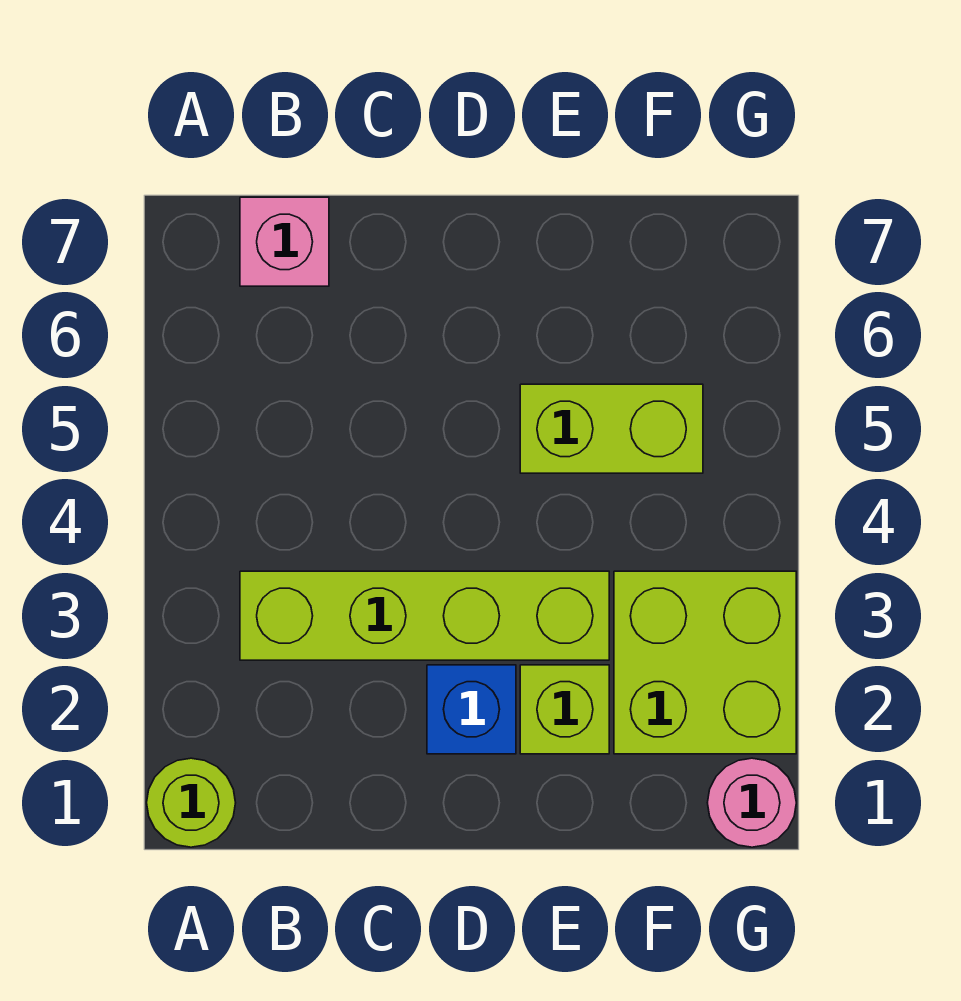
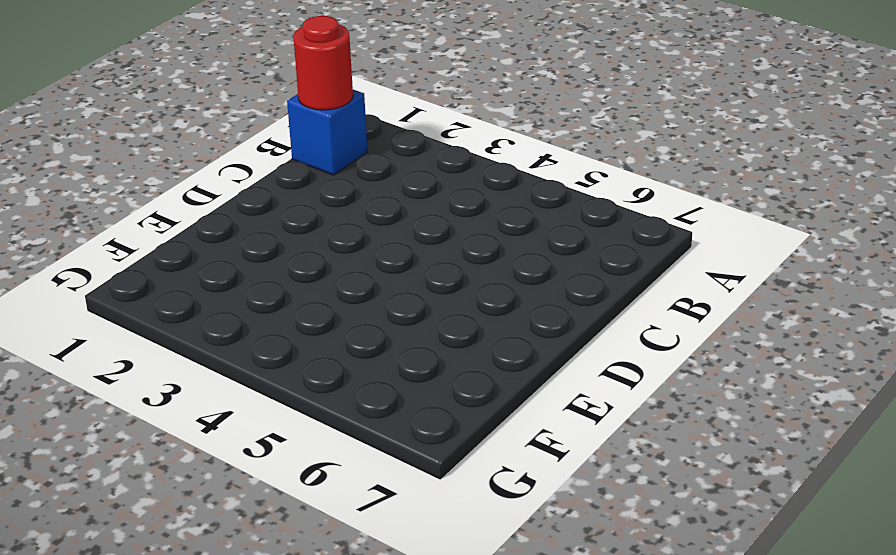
blue brick B1 level 1 -> blue brick D2 level 1
red round brick B1 level 2 -> none
none -> lime round brick A1 level 1
none -> lime brick B3:E3 level 1

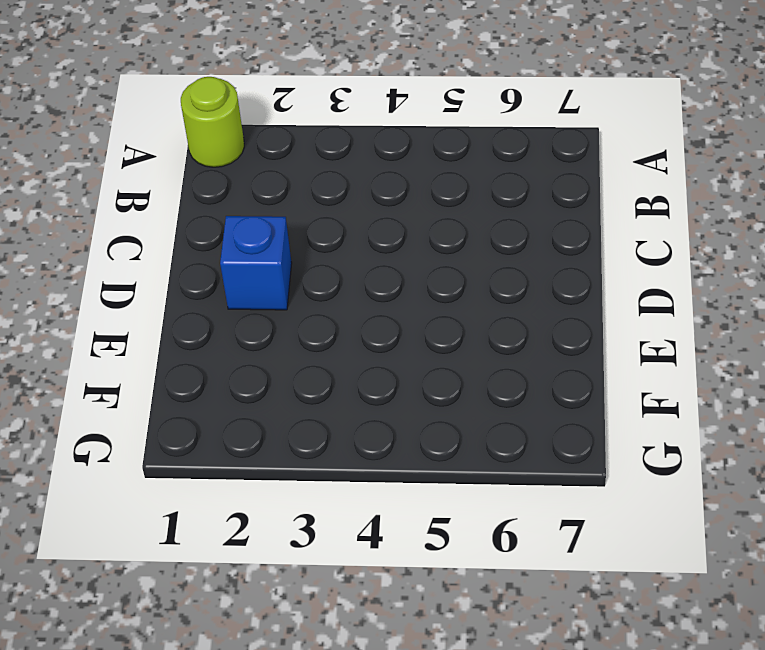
none -> lime brick B3:E3 level 1
none -> pink brick B7 level 1

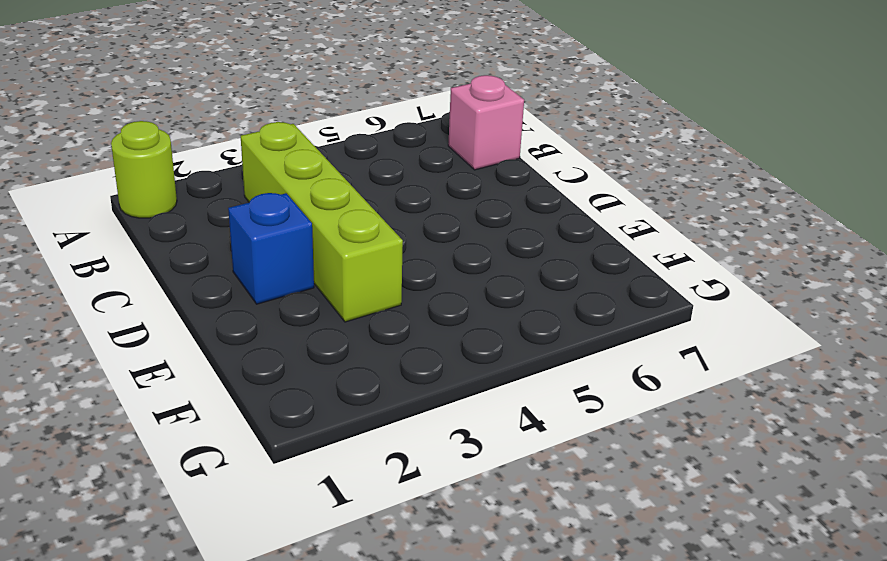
none -> lime brick E2 level 1
none -> lime brick E5:F5 level 1

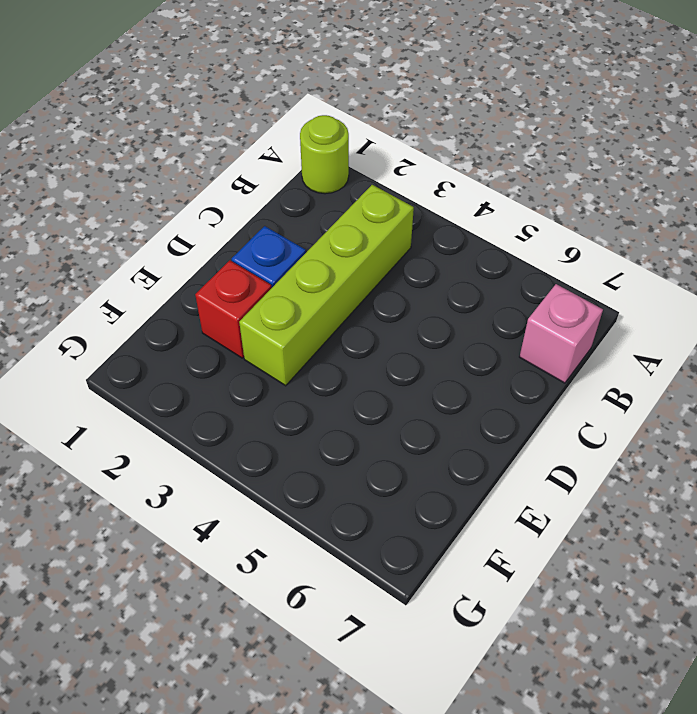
red brick E2 level 1 -> lime brick E2 level 1
none -> lime brick E5:F5 level 1
none -> lime brick F2:G3 level 1

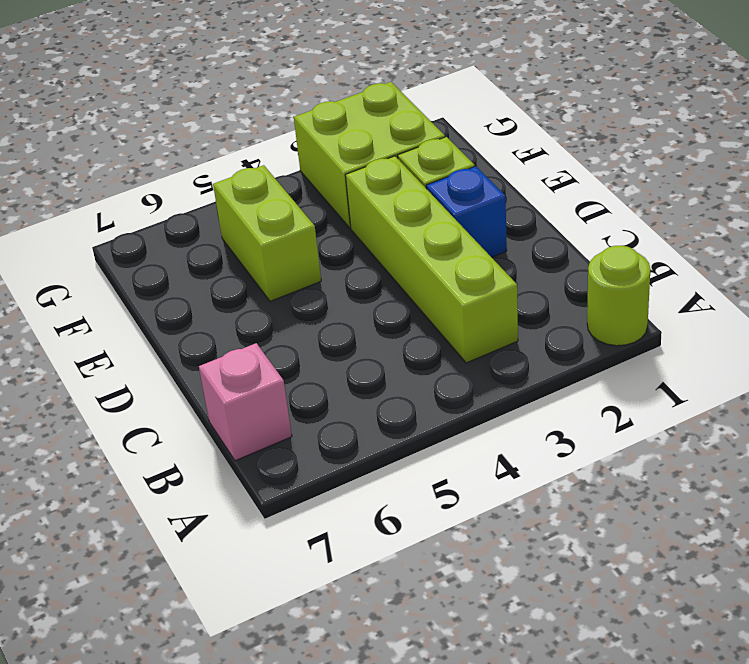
none -> pink round brick G1 level 1

